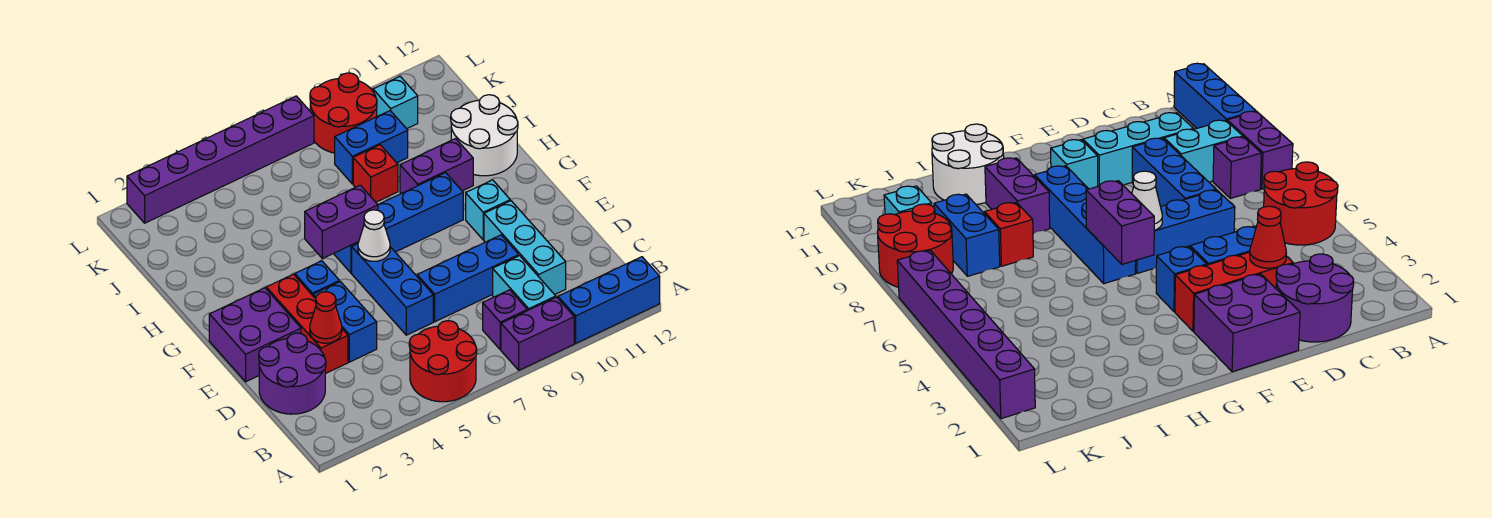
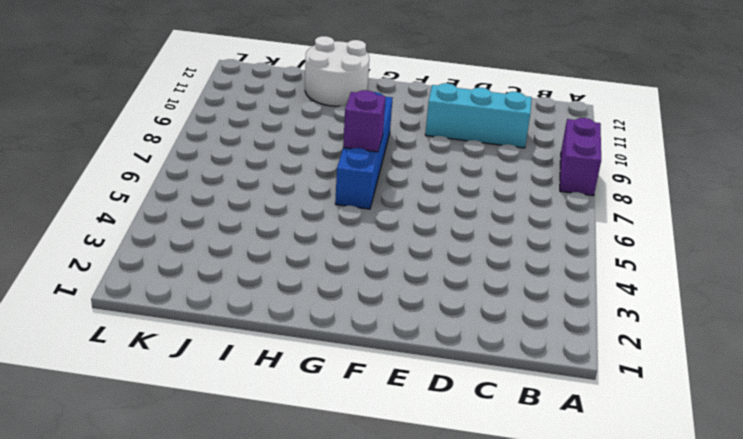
purple brick G7 level 2 -> purple brick B8 level 1
none -> red round brick A5:B6 level 1
none -> blue brick A10:A12 level 1
none -> cyan brick B9:C9 level 1

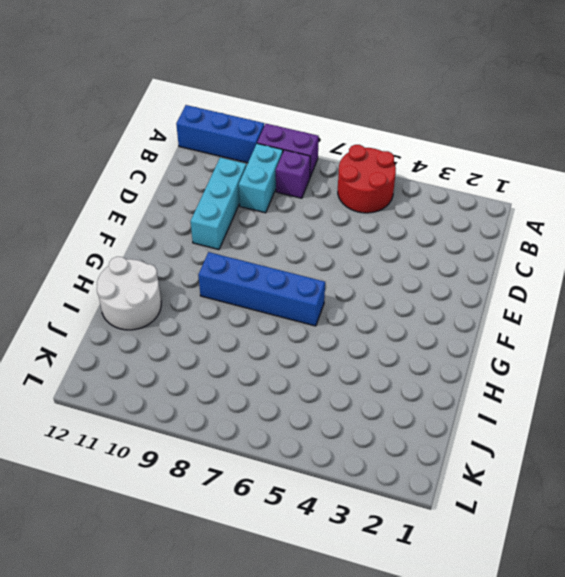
none -> purple round brick C1:D2 level 1
none -> red brick D3:F3 level 1
none -> blue brick D4:E4 level 1

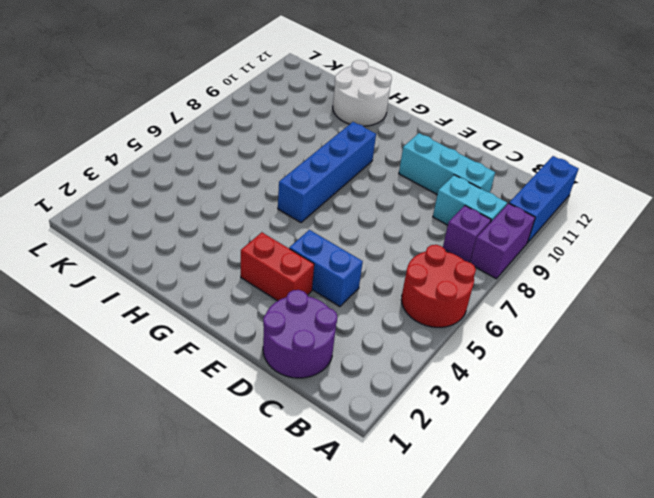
red brick E3:F3 level 1 -> red brick D3:F3 level 1
none -> blue brick D6:F6 level 1
none -> blue brick D7:D9 level 1
none -> purple brick E1:F2 level 1

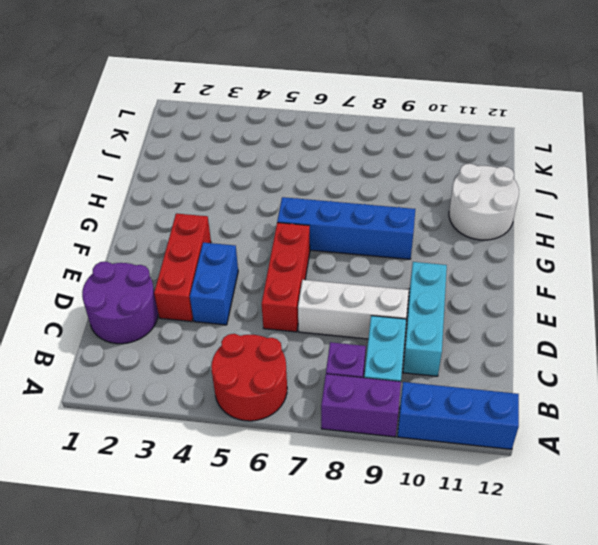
red brick D6:F6 level 1 -> blue brick D6:F6 level 1
white brick D7:D9 level 1 -> blue brick D7:D9 level 1
none -> purple brick E1:F2 level 1
none -> blue brick F4 level 1
none -> cyan brick F10 level 1

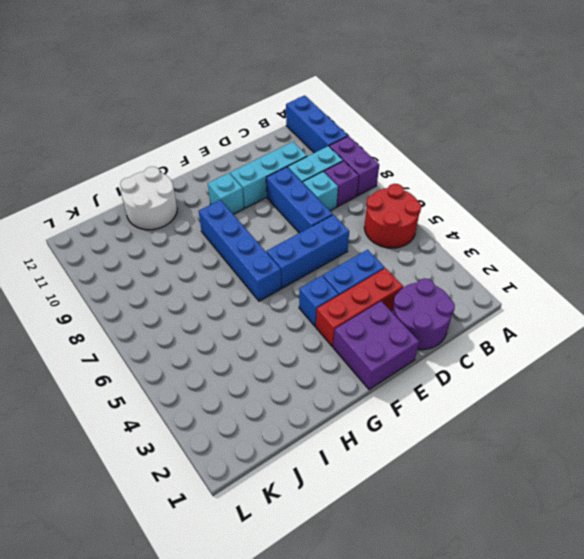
cyan brick C8 level 1 -> cyan brick K10 level 1
none -> purple brick H9:H10 level 1
none -> red brick I8 level 1
none -> blue brick J8:J9 level 1

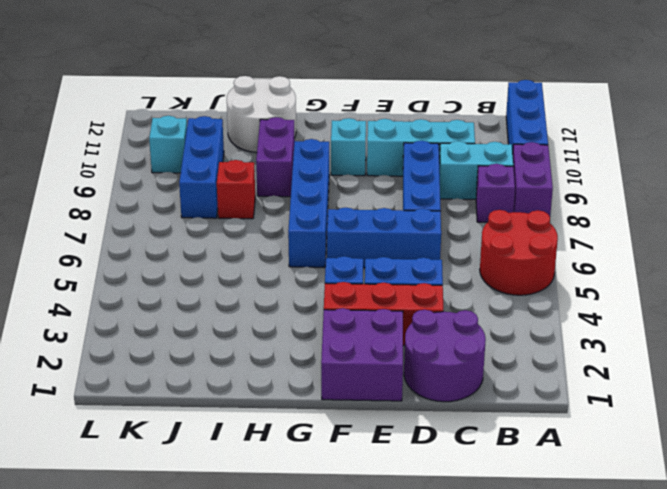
blue brick J8:J10 level 1 -> blue brick J8:J9 level 1
none -> red round brick K8:L9 level 1
none -> purple brick L2:L7 level 1
none -> red cone D3 level 2

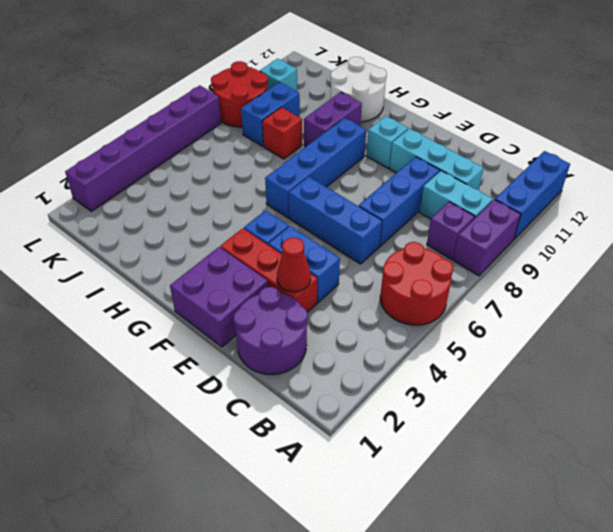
none -> white cone F6 level 2
none -> purple brick G5:G6 level 2

